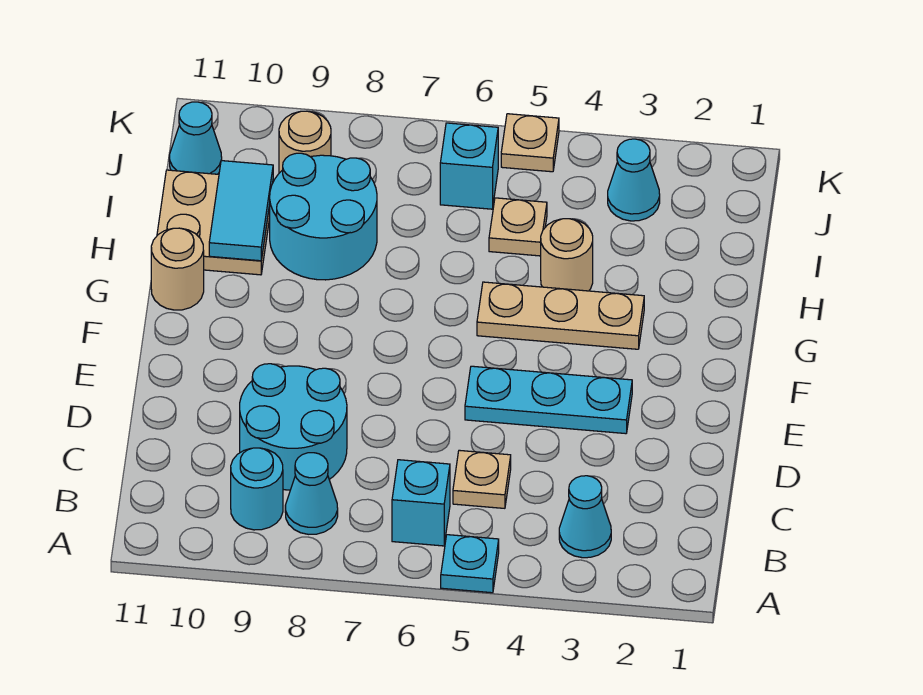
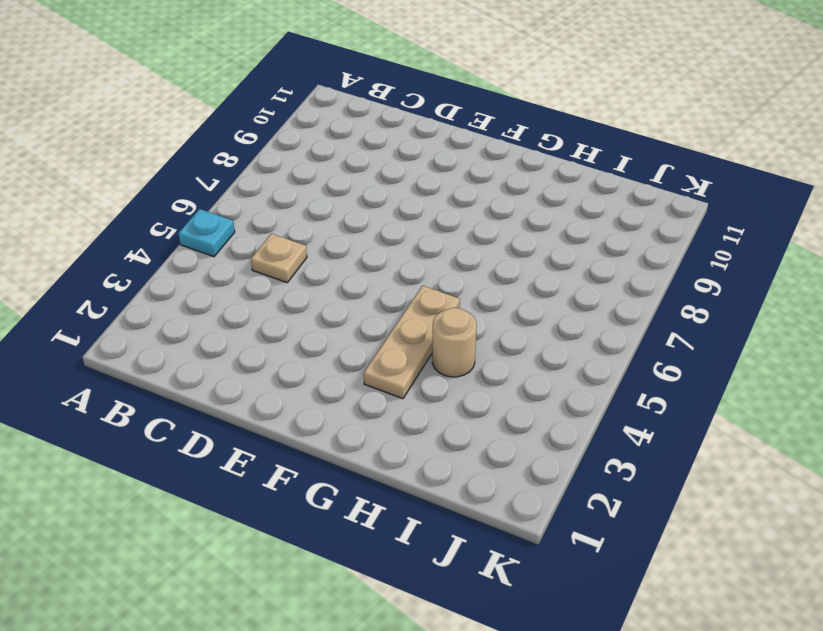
none -> cyan cone B3 level 1
none -> cyan brick B6 level 1
none -> cyan cone B8 level 1

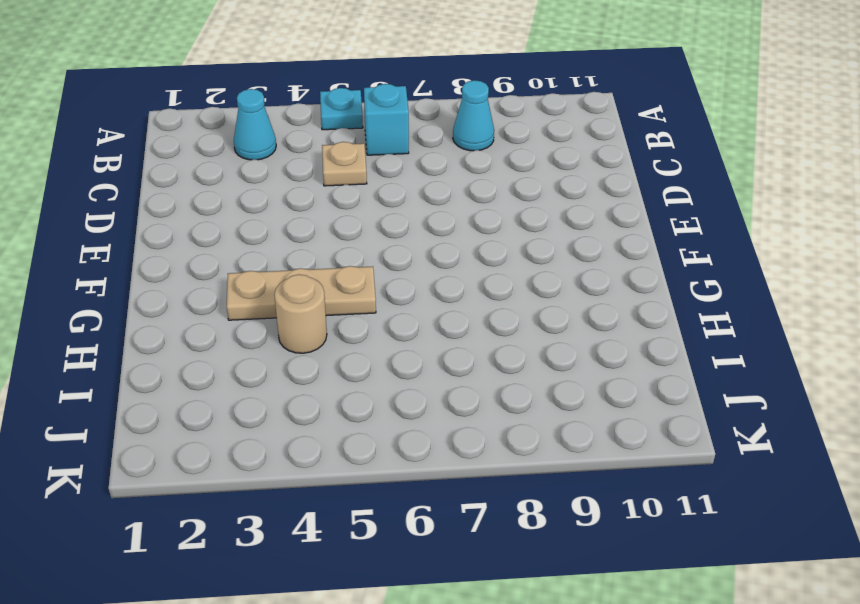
none -> cyan round brick B9 level 1
none -> cyan round brick C8:D9 level 1
none -> cyan plate E3:E5 level 1

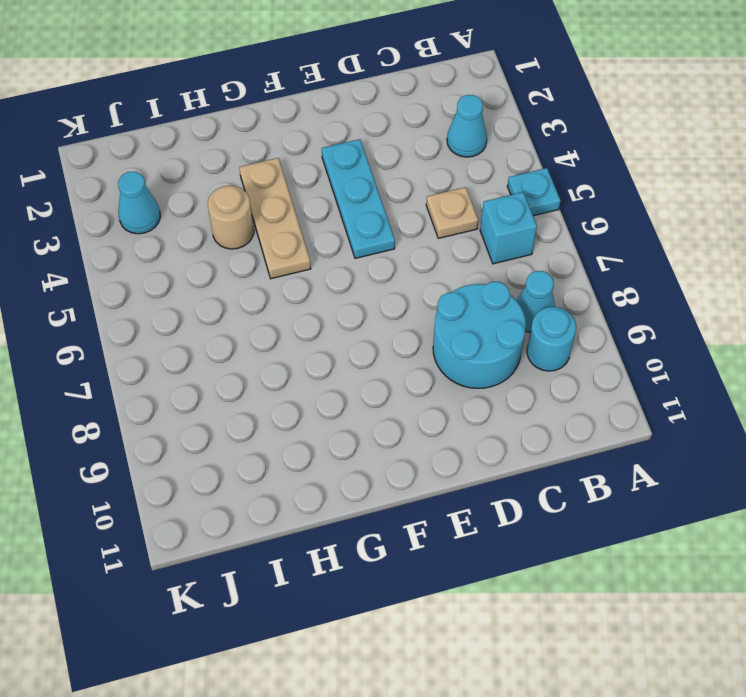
none -> tan round brick G11 level 1
none -> cyan round brick H8:I9 level 1
none -> tan plate H10:I11 level 1

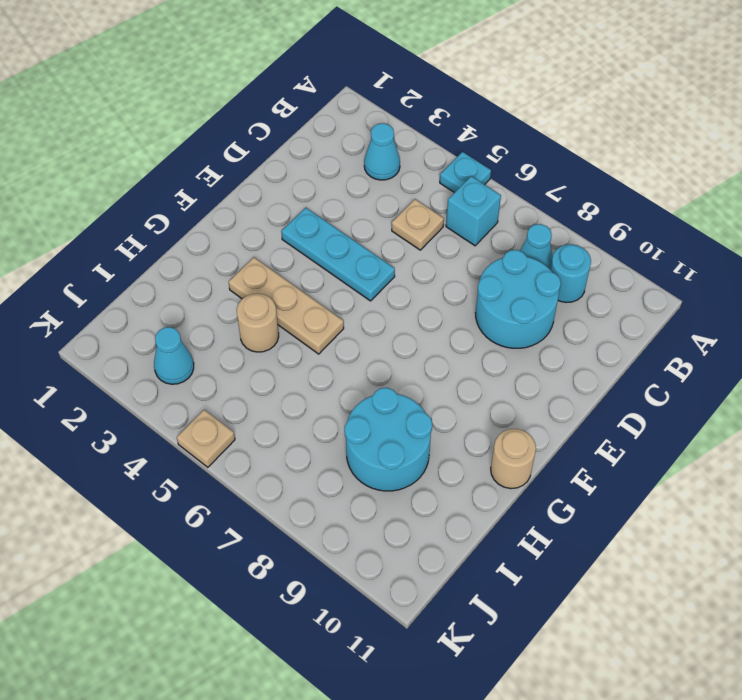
none -> tan plate H10:I11 level 1
none -> tan plate I5 level 1
none -> cyan brick J6 level 1

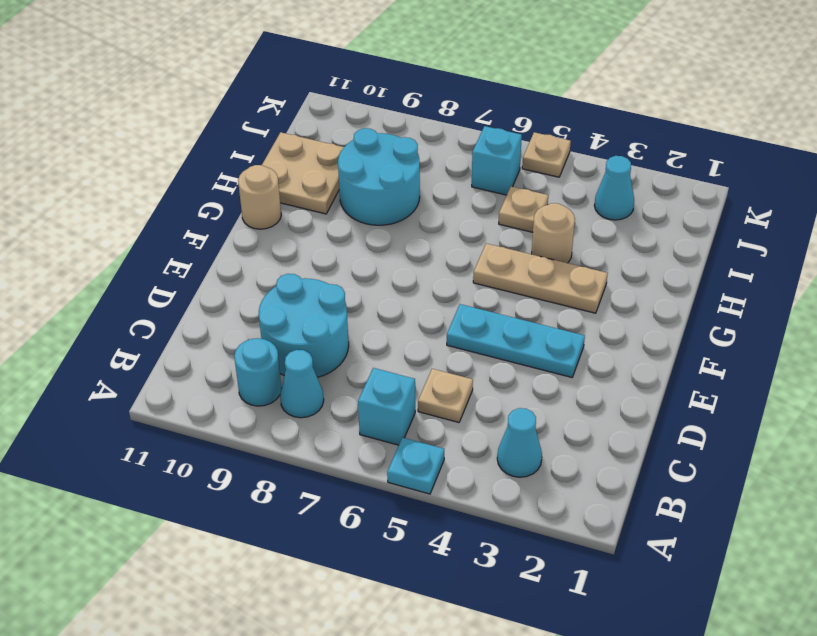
none -> tan round brick J9 level 1
none -> cyan cone J11 level 1
none -> cyan tile H10:I10 level 2

